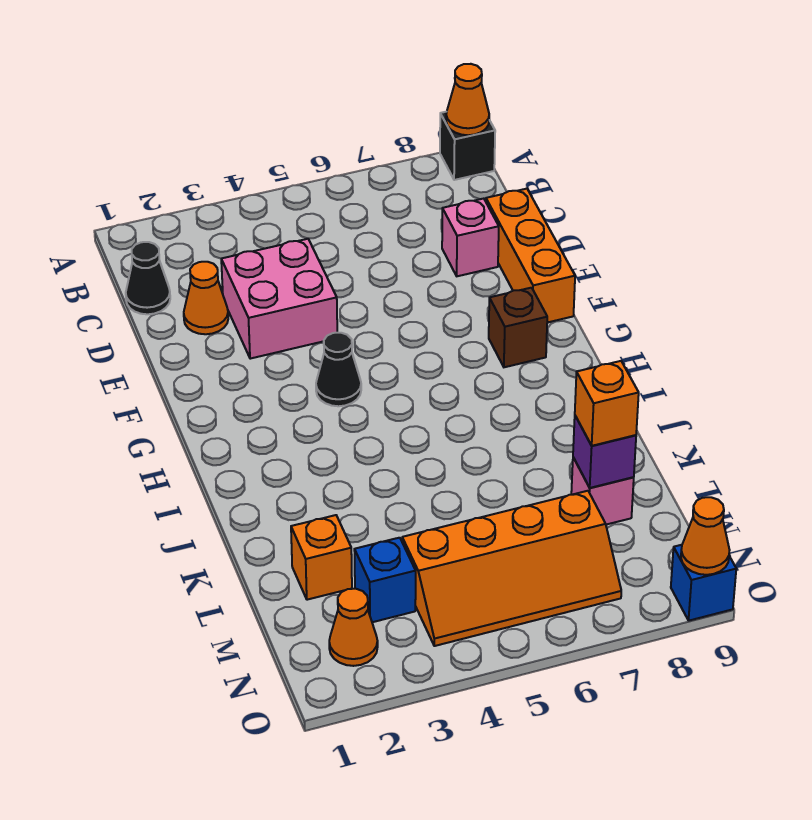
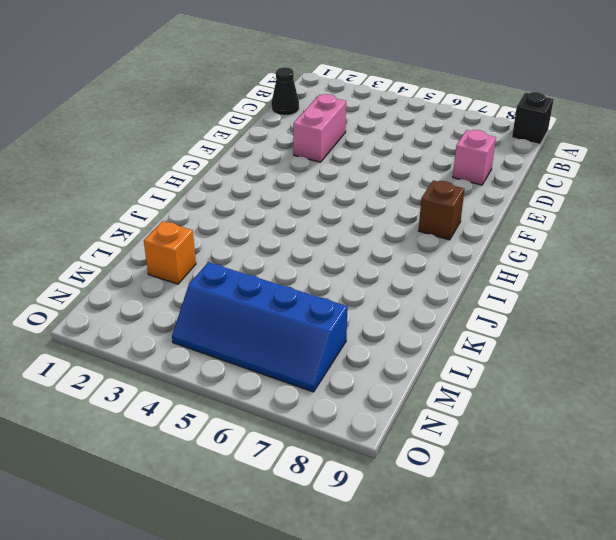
pink brick D3:E3 level 1 -> pink brick D3:E4 level 1
blue slope M4:N7 level 1 top M -> orange slope M4:N7 level 1 top M
none -> orange cone D2 level 1
none -> orange brick D9:F9 level 1
none -> black cone G4 level 1

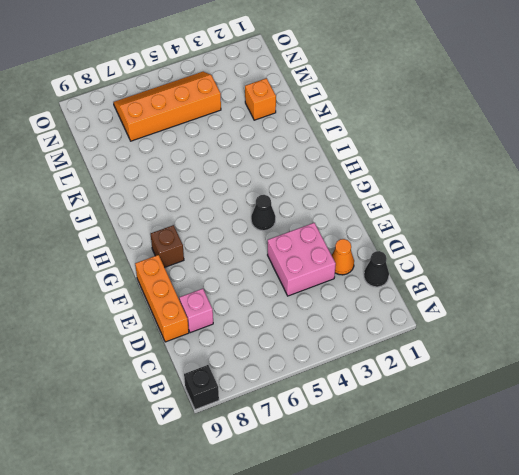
none -> pink brick L8 level 1
none -> blue brick M3 level 1
none -> orange cone N2 level 1

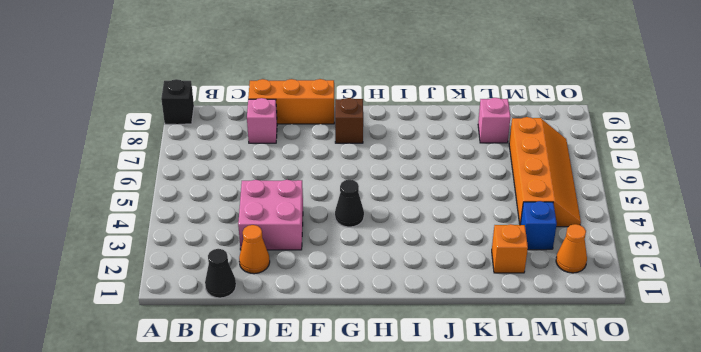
none -> blue brick O9 level 1
none -> orange cone A9 level 2
none -> purple brick L8 level 2

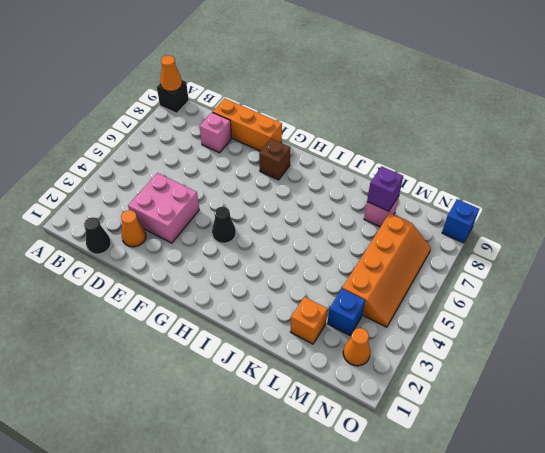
none -> orange cone O9 level 2
none -> orange brick L8 level 3

